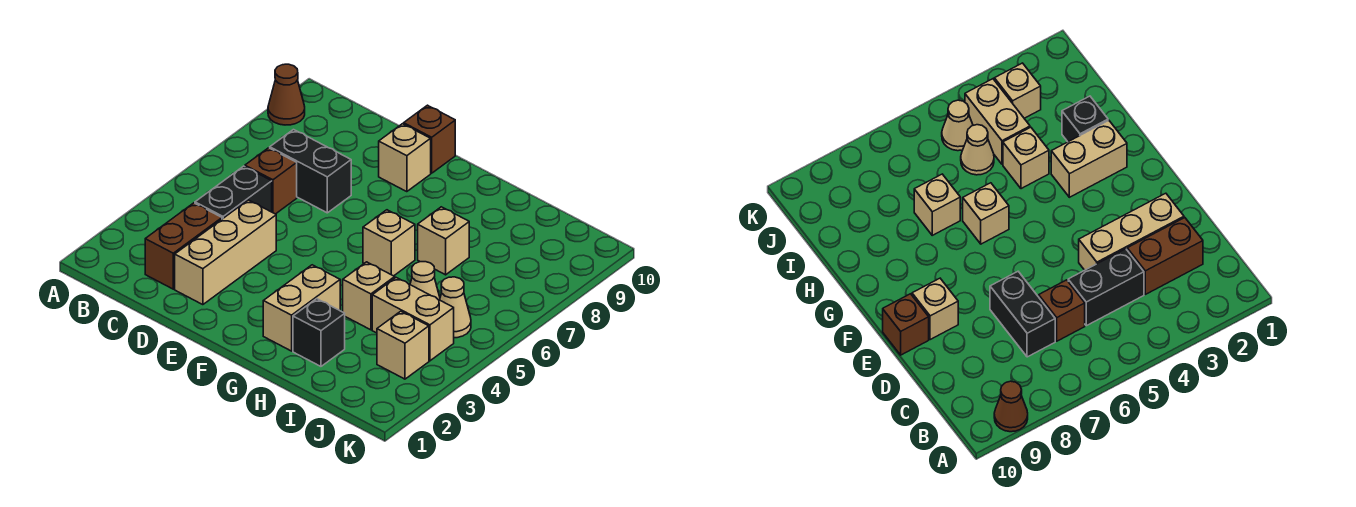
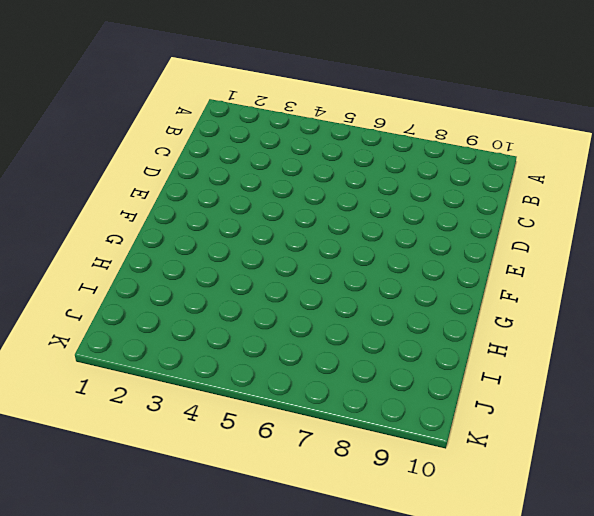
none -> brown cone A9 level 1
none -> brown brick C2:C3 level 1
none -> black brick C4:C5 level 1

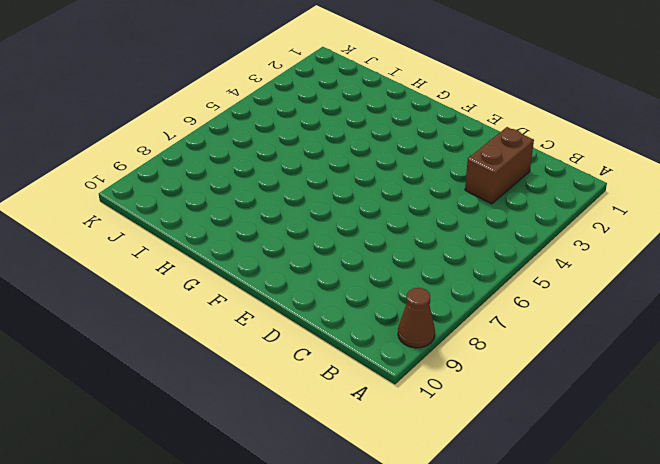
none -> black brick C4:C5 level 1
none -> brown brick C6 level 1
none -> black brick C7:D7 level 1

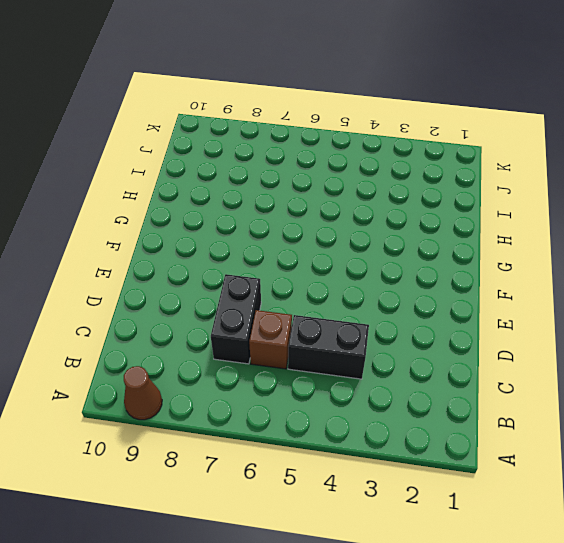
none -> brown brick C2:C3 level 1
none -> tan brick D2:D4 level 1
none -> tan brick E9 level 1

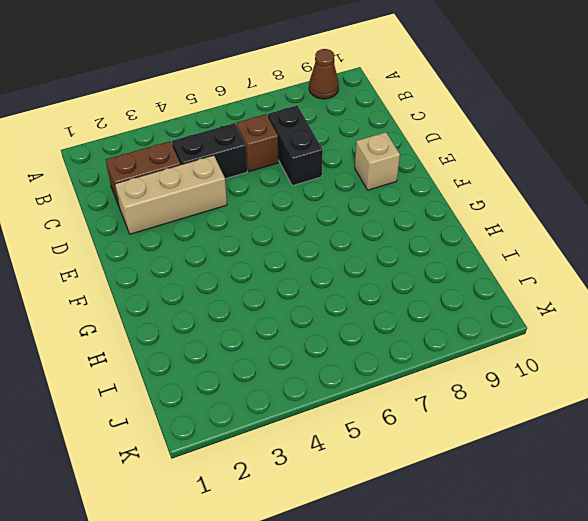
none -> brown brick E10 level 1
none -> tan brick G2:G3 level 1
none -> tan brick G6 level 1

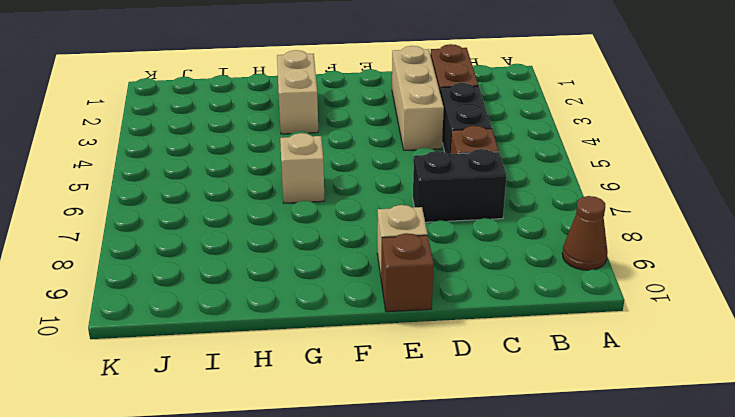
none -> black brick H2 level 1
none -> tan brick H4 level 1
none -> tan brick H7 level 1

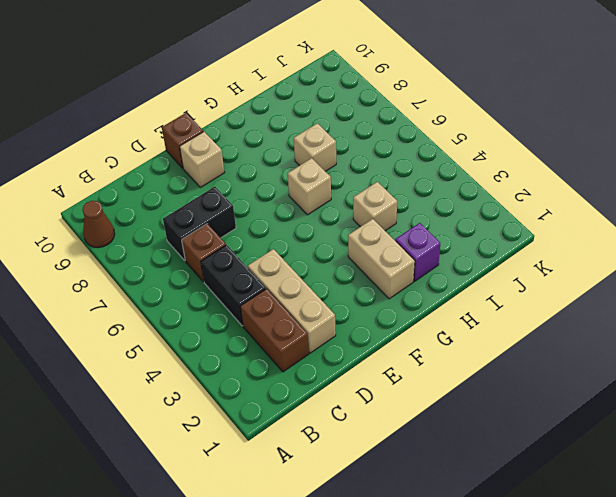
purple brick H2 level 1 -> black brick H2 level 1
none -> tan brick I4:J4 level 1
none -> tan cone I5 level 1
none -> tan brick J3 level 1

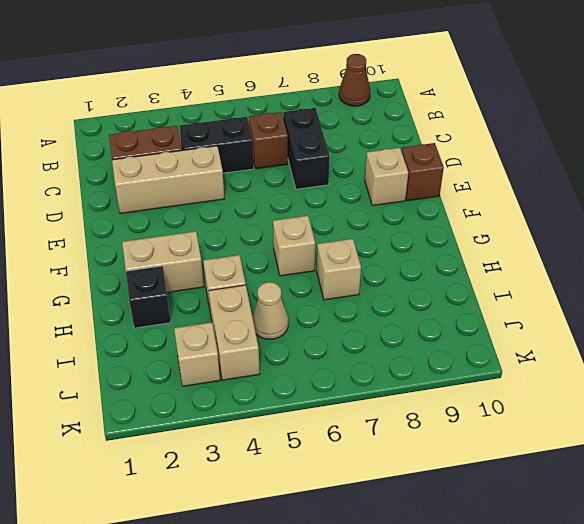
none -> tan cone J5 level 1

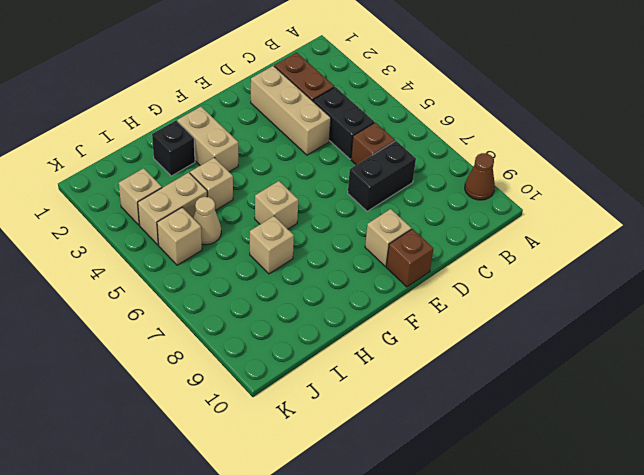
tan brick J5 level 1 -> tan cone J5 level 1

